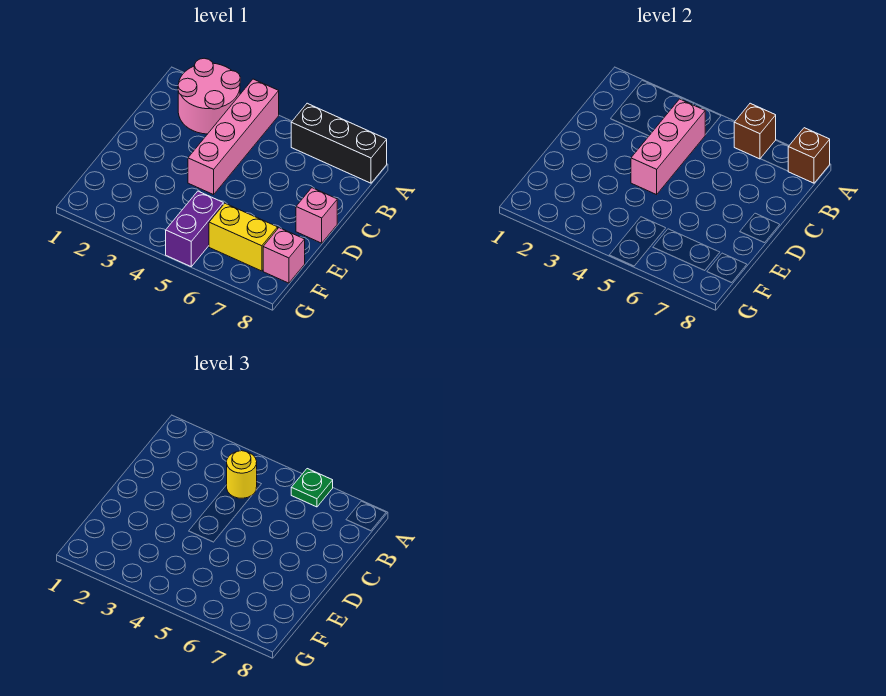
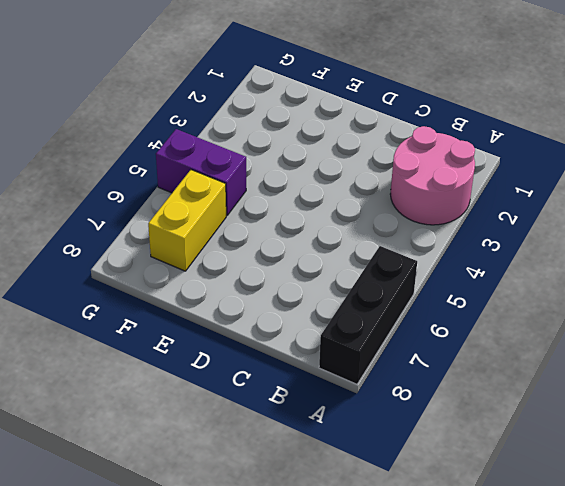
none -> pink brick A4:D4 level 1
none -> pink brick D8 level 1
none -> pink brick F8 level 1

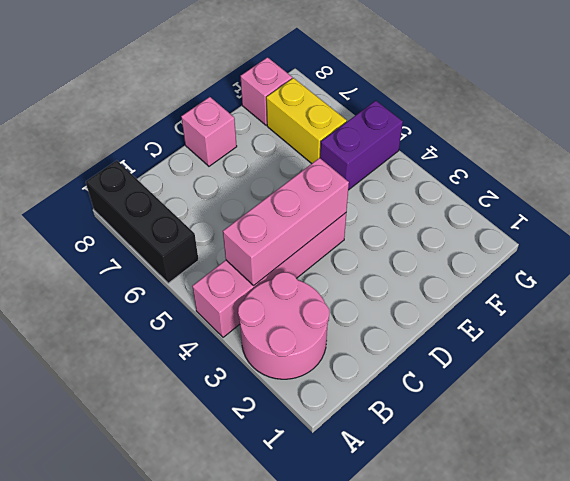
none -> brown brick A6 level 2
none -> brown brick A8 level 2
none -> green plate A6 level 3

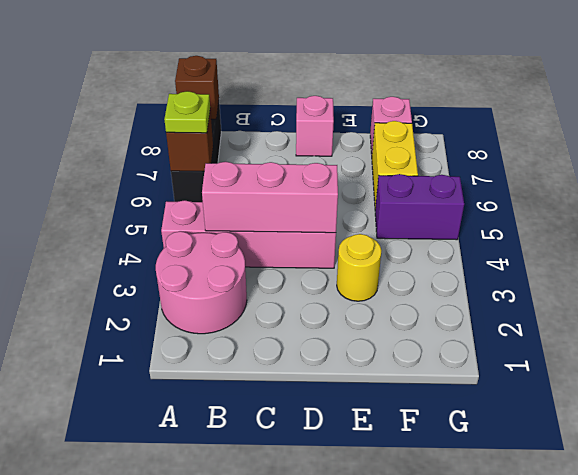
lime plate A6 level 3 -> green plate A6 level 3
yellow round brick E3 level 1 -> yellow round brick B4 level 3

